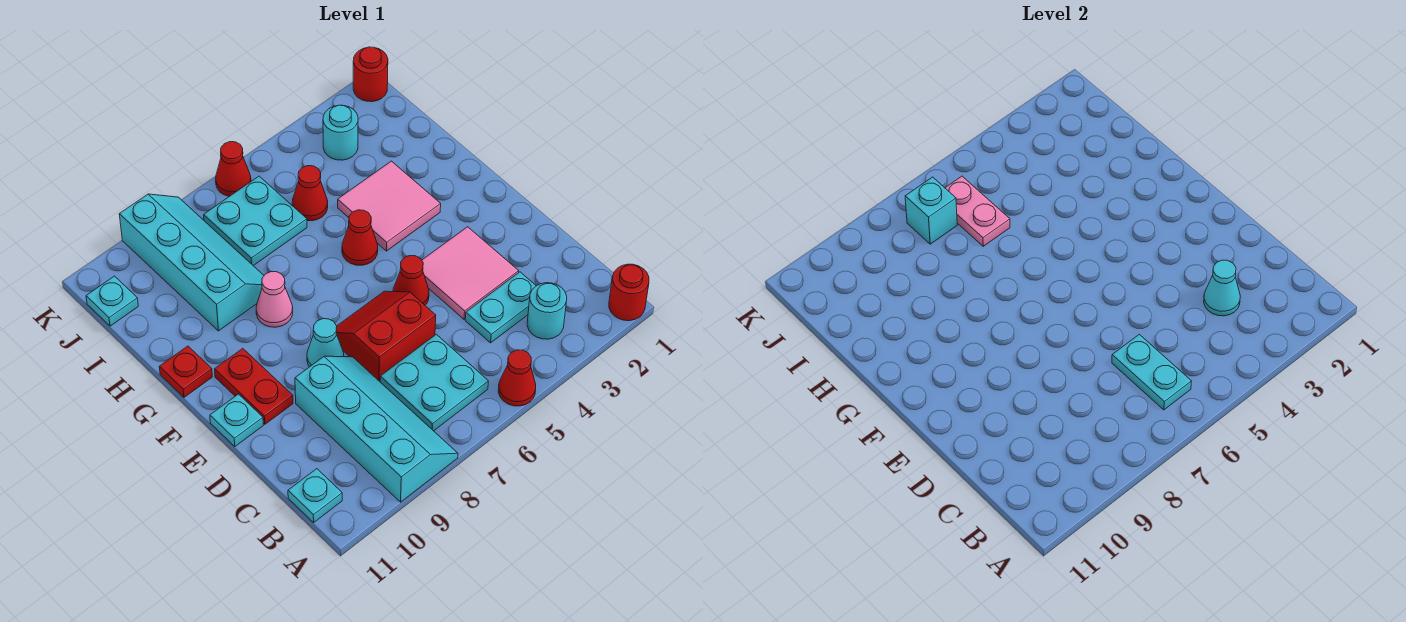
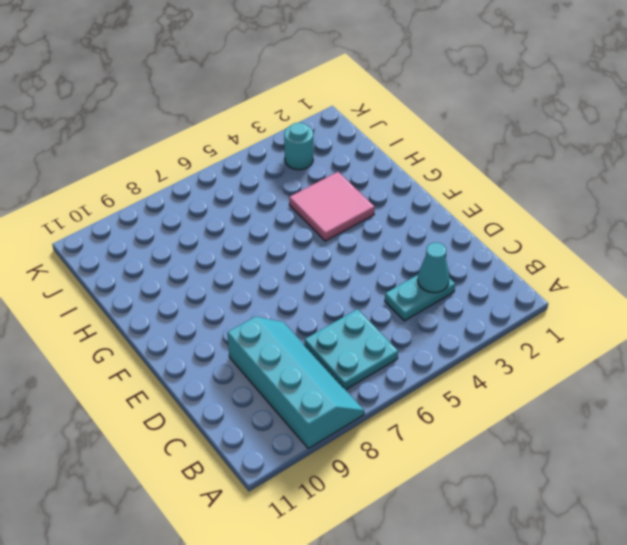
none -> red round brick A1 level 1
none -> red cone A5 level 1
none -> cyan round brick B3 level 1

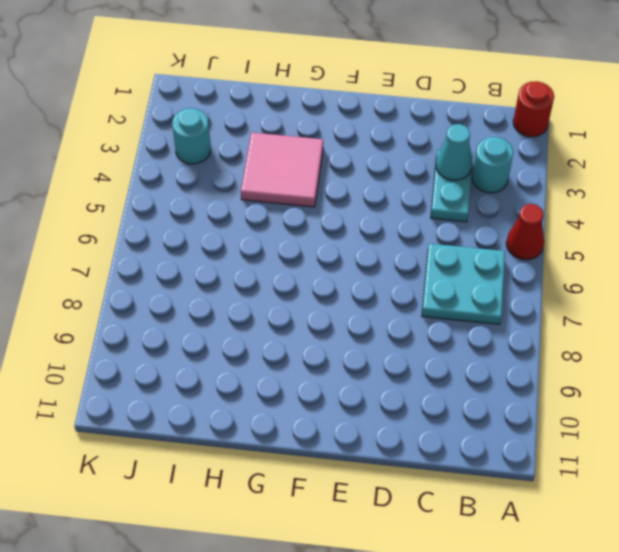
none -> cyan slope A8:D9 level 1 top 9
none -> cyan plate B11 level 1
none -> pink tile D3:E4 level 1

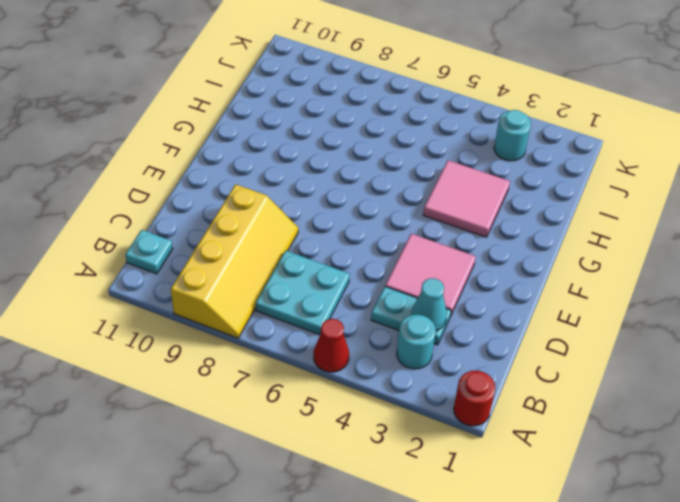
yellow slope A8:D9 level 1 top 9 -> cyan slope A8:D9 level 1 top 9
none -> red slope D6:E7 level 1 top D
none -> red cone E5 level 1
none -> cyan cone E8 level 1

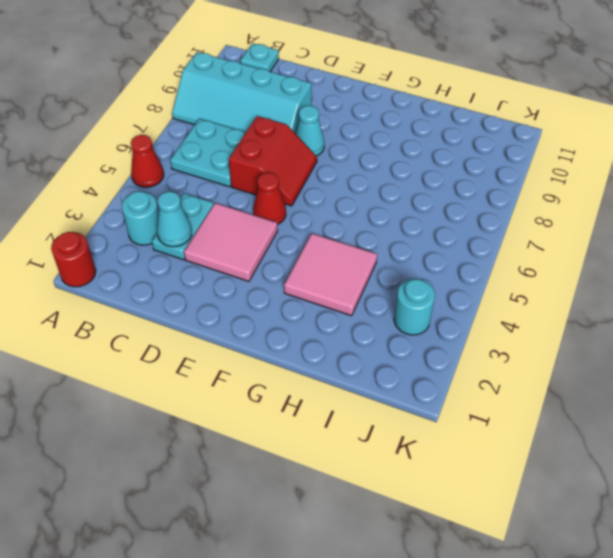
none -> red plate E10:F10 level 1
none -> cyan plate E11 level 1
none -> red cone G5 level 1

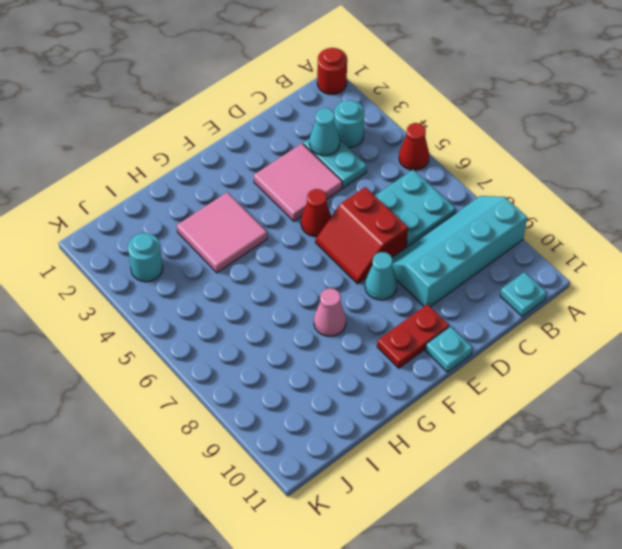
none -> red cone G5 level 1
none -> red plate G11 level 1
none -> cyan slope H8:K9 level 1 top 9

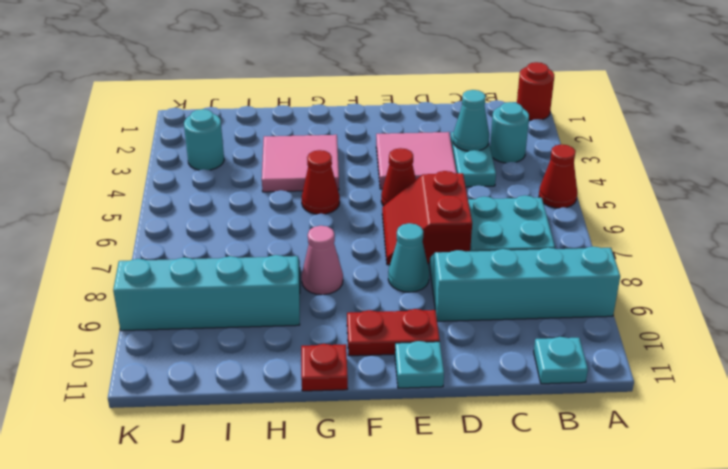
none -> red cone I5 level 1
none -> cyan plate I6:J7 level 1
none -> cyan plate J11 level 1

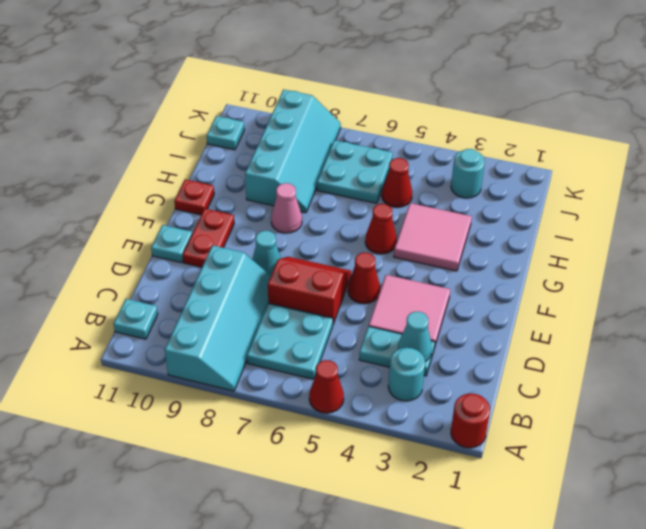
none -> red round brick K1 level 1
none -> red cone K6 level 1
none -> cyan plate B6:C6 level 2

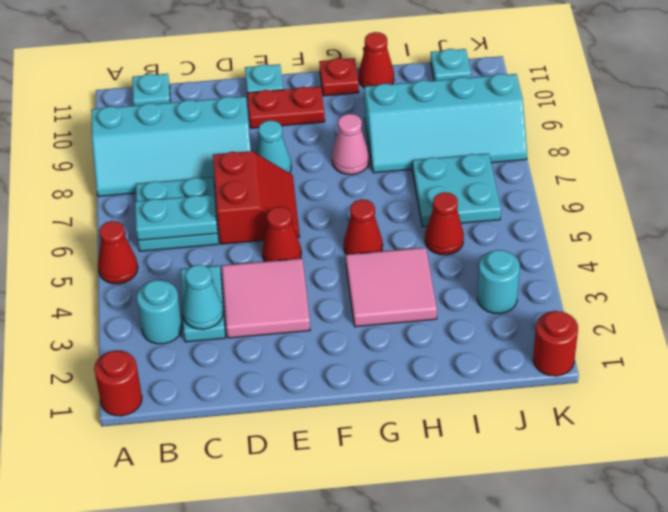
red cone H11 level 1 -> red cone K6 level 1
none -> pink plate I6:J6 level 2
none -> cyan brick J7 level 2

